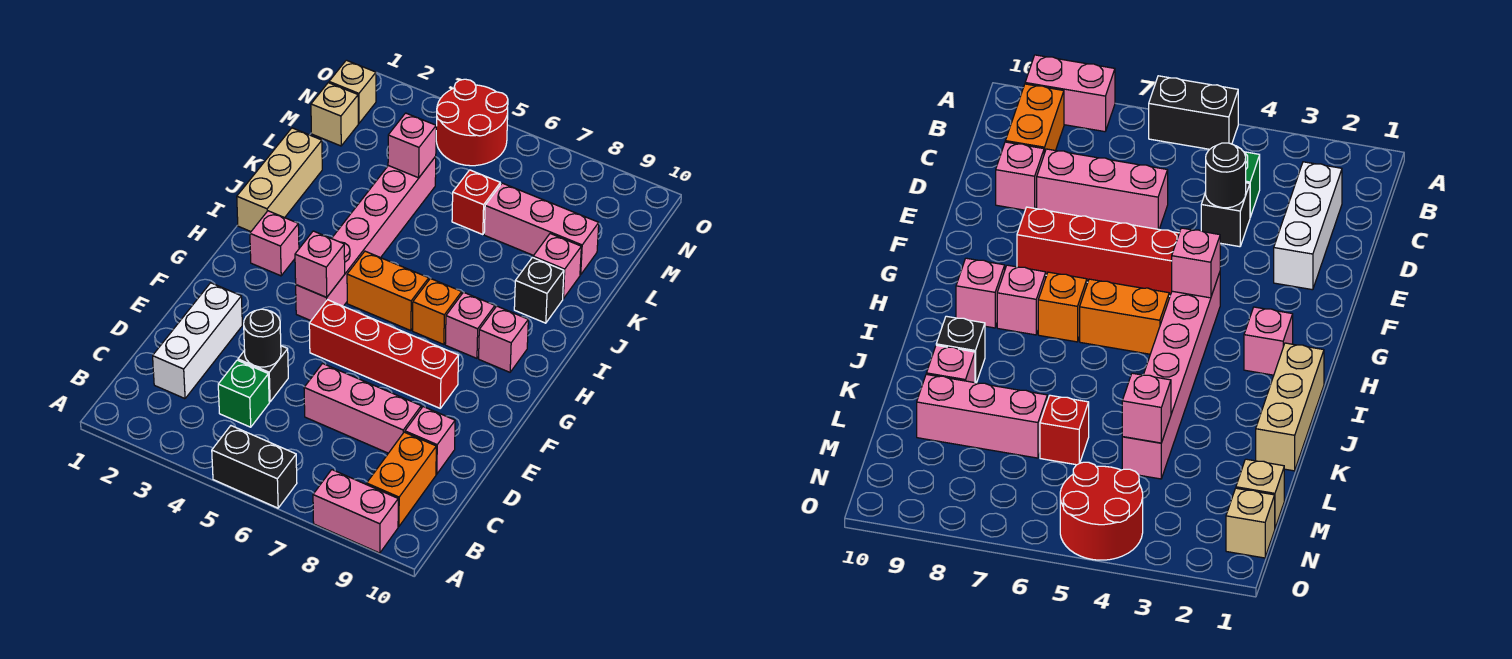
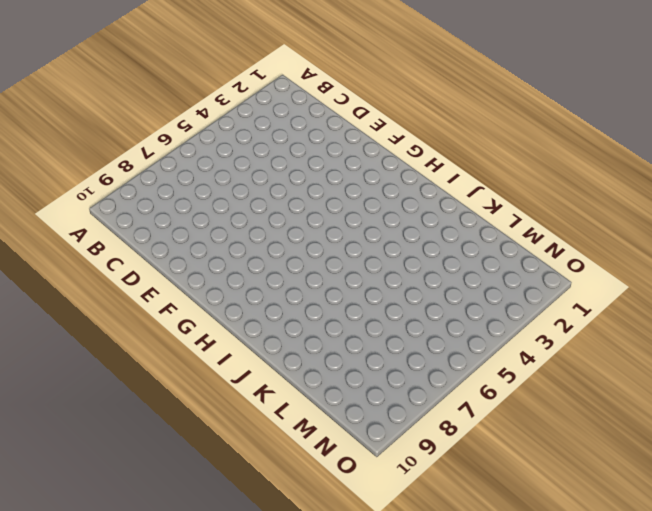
none -> black brick A5:A6 level 1
none -> pink brick A8:A9 level 1
none -> orange brick B9:C9 level 1

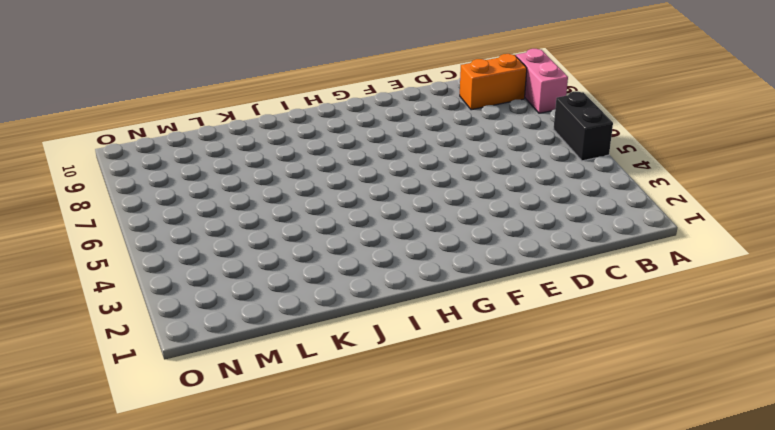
none -> white brick C2:E2 level 1
none -> green brick C4 level 1
none -> black brick D4 level 1

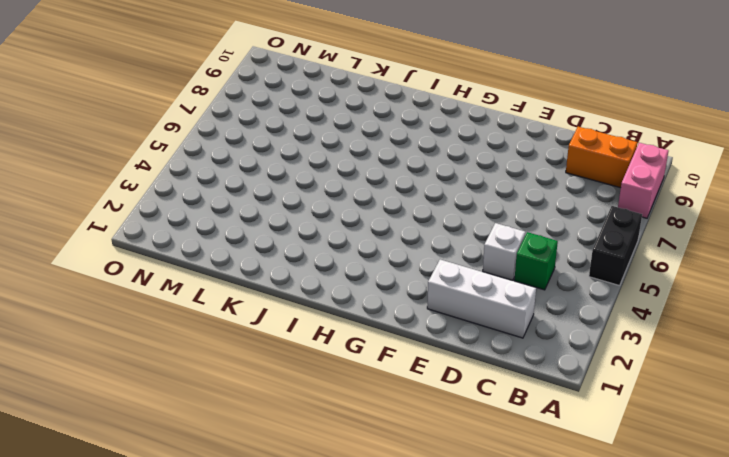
white brick D4 level 1 -> black brick D4 level 1
none -> pink brick D6:D8 level 1
none -> pink brick D9 level 1
none -> red brick F5:F8 level 1

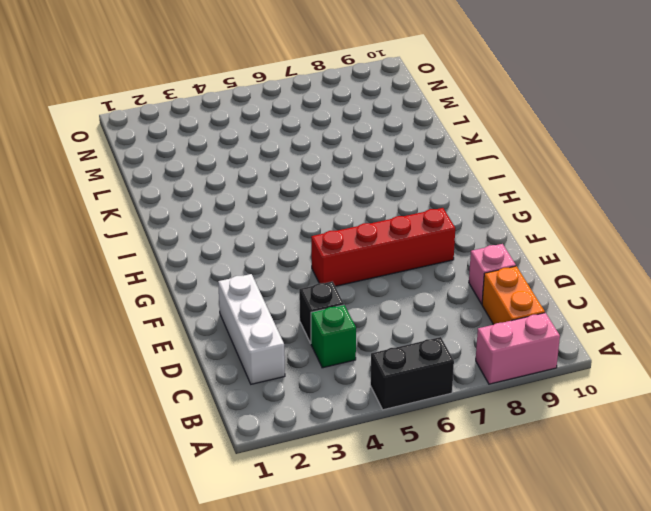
none -> pink brick D6:D8 level 1
none -> pink brick G4:L4 level 1
none -> pink brick H2 level 1

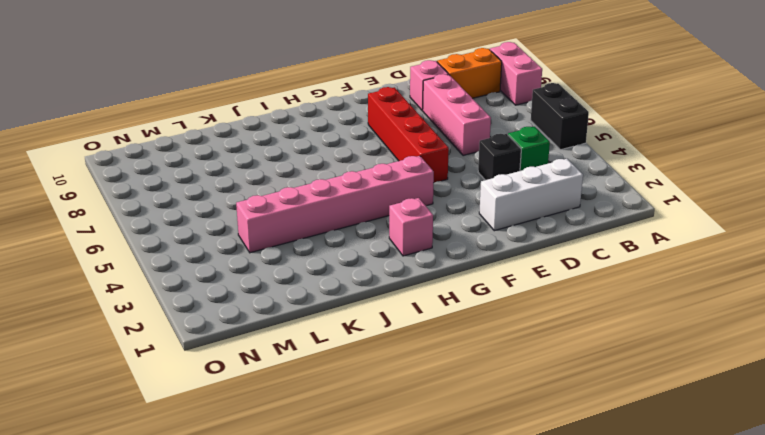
none -> orange brick H5:H6 level 1
none -> orange brick H7 level 1
none -> pink brick H8 level 1

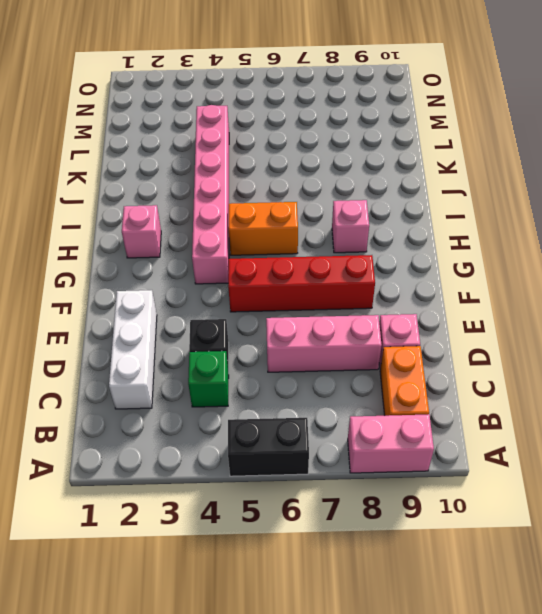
none -> orange brick H7 level 1
none -> pink brick H9 level 1
none -> tan brick I1:K1 level 1

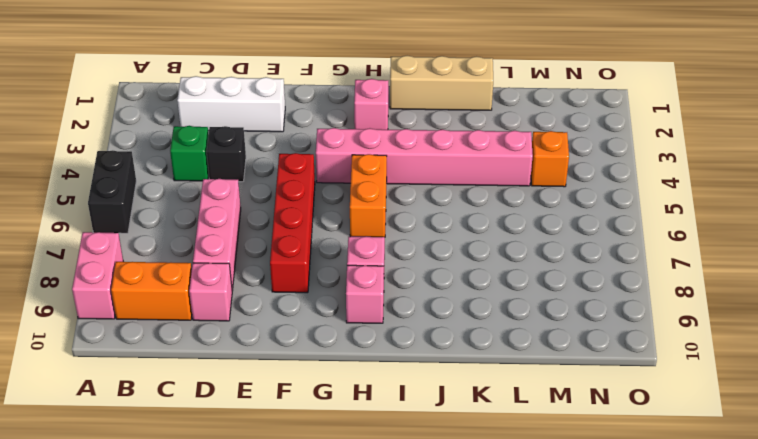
orange brick M4 level 1 -> orange brick H7 level 1
none -> black brick J9 level 1
none -> pink brick K9 level 1
none -> red brick L6 level 1

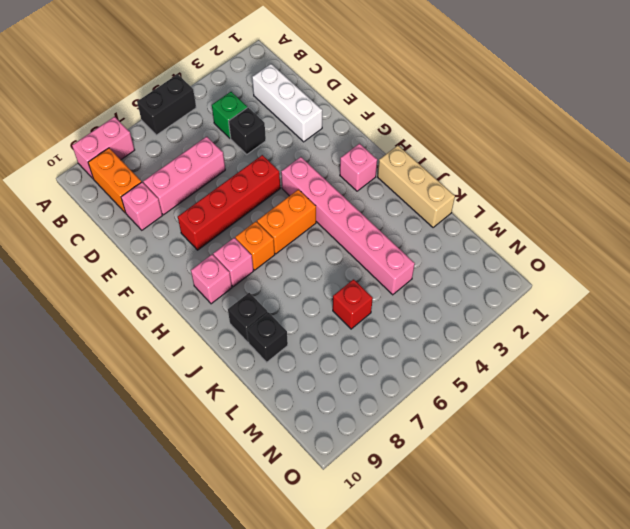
black brick K9 level 1 -> pink brick K9 level 1
none -> pink brick L7:L9 level 1
none -> tan brick M1 level 1
none -> tan brick N1 level 1

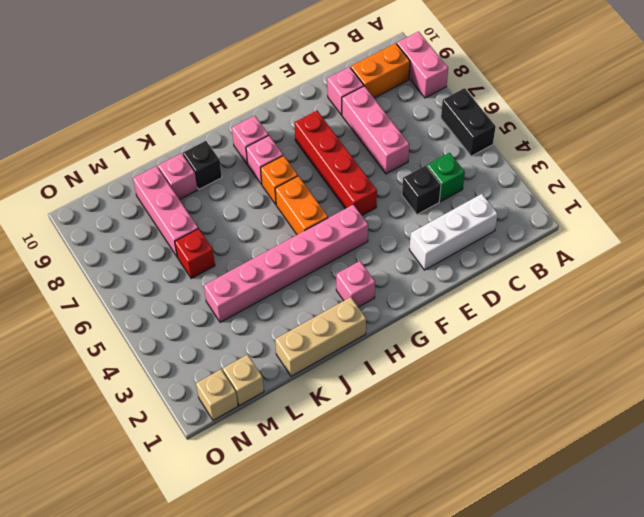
none -> red round brick N4:O5 level 1
none -> black round brick D4 level 2
none -> pink brick G4 level 2

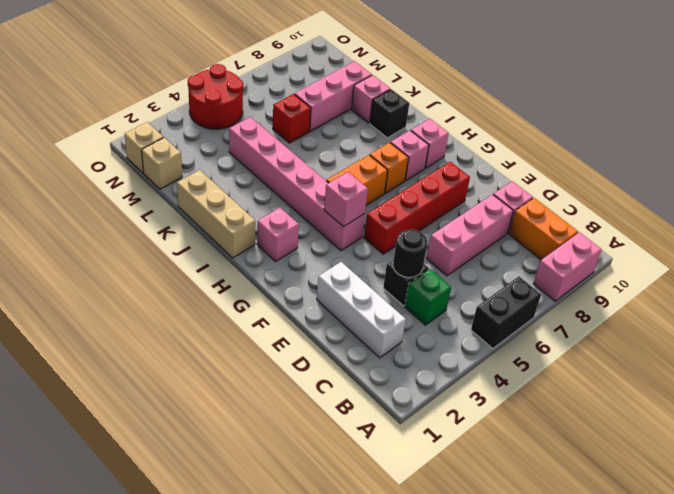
none -> pink brick L4 level 2

